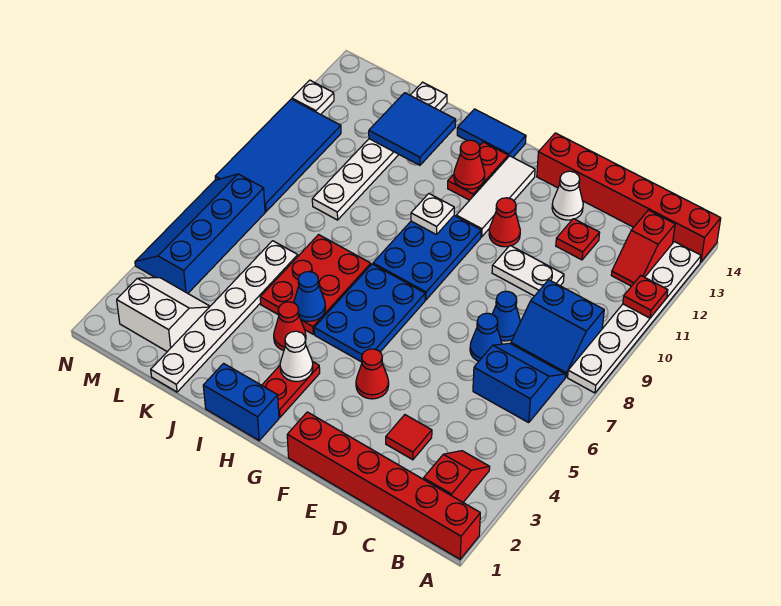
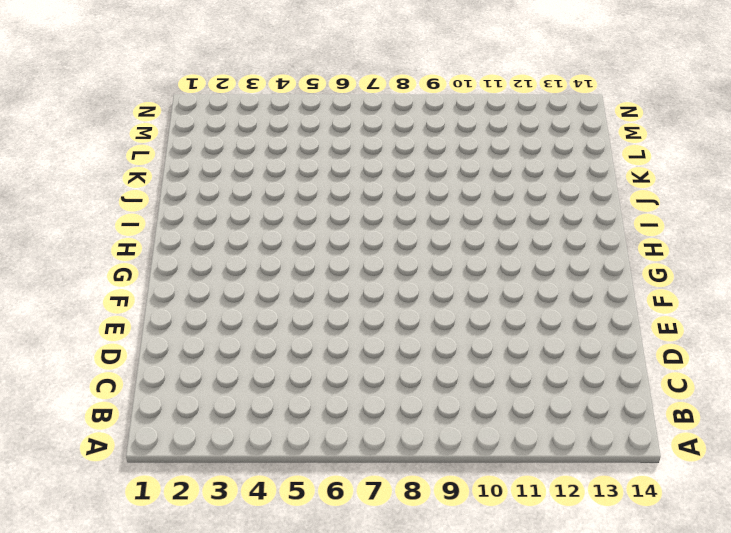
none -> red brick A1:F1 level 1
none -> white plate A8:A13 level 1
none -> red brick A14:F14 level 1
none -> red slope B2:B3 level 1 top 2

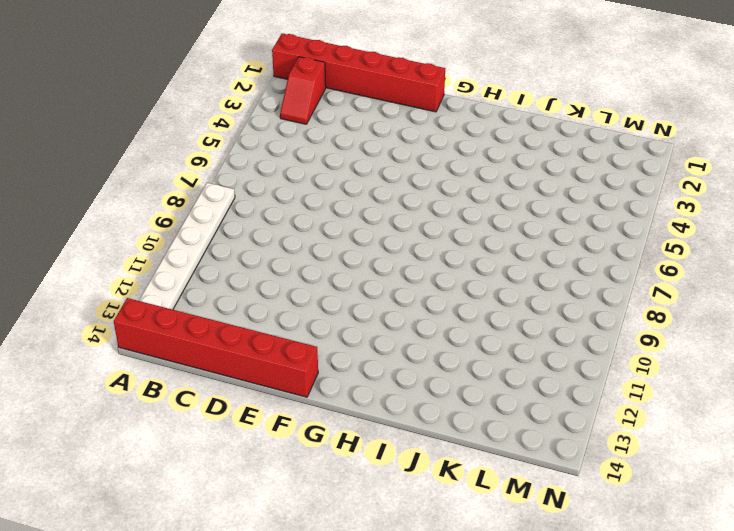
none -> blue slope B6:C7 level 1 top 6
none -> blue slope B8:C9 level 1 top 9
none -> red slope B12:B13 level 1 top 13
none -> red tile D3 level 1

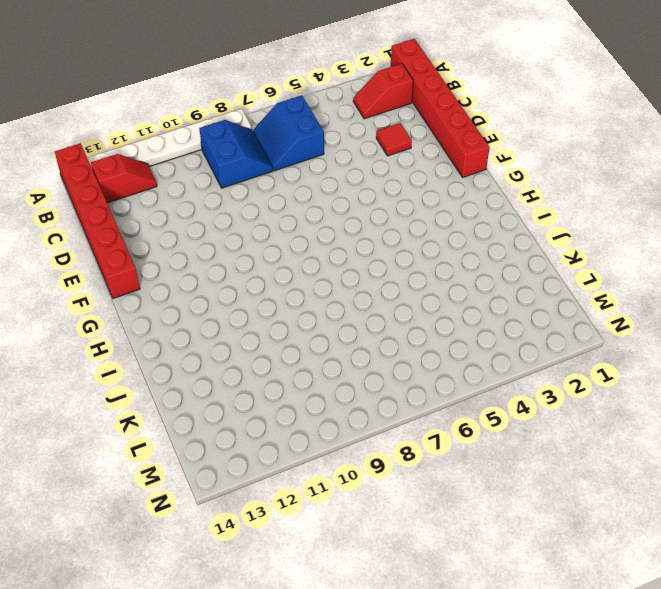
none -> blue cone D7 level 1
none -> blue cone D8 level 1
none -> white plate D10:E10 level 1
none -> red plate D12 level 1

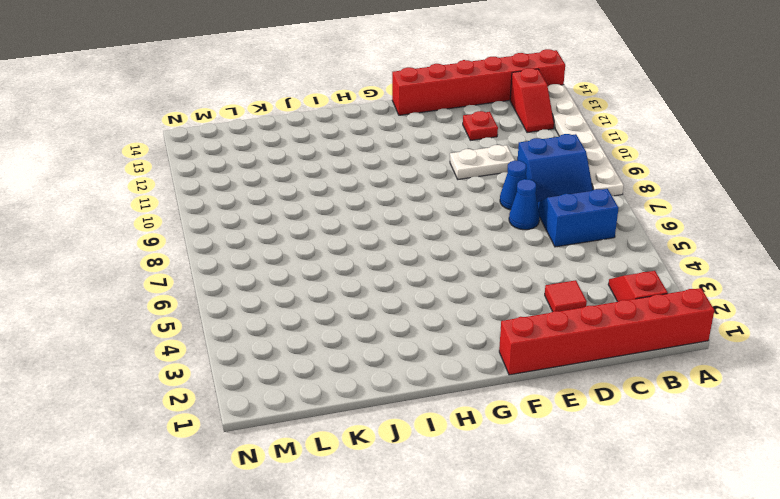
none -> white cone E13 level 1
none -> red cone F4 level 1
none -> red cone F11 level 1
none -> blue plate G5:H7 level 1

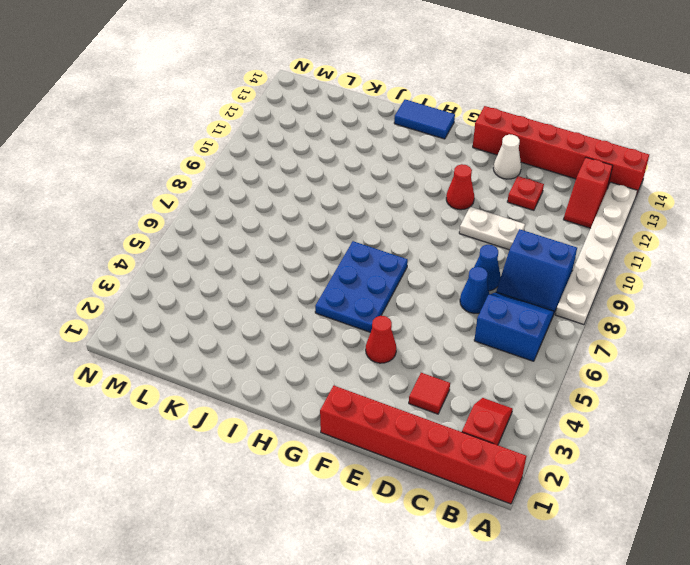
none -> blue plate G8:H10 level 1
none -> white tile G11:G13 level 1
none -> blue brick H1:I1 level 1
none -> red plate H2:H3 level 1

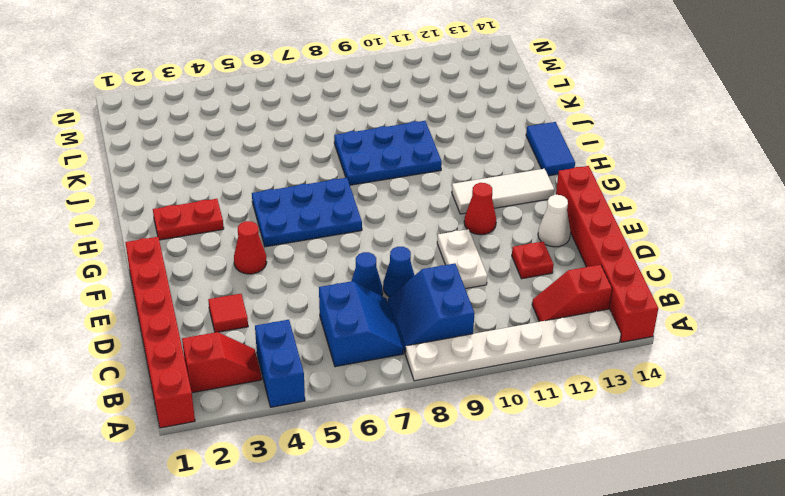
blue brick A4:B4 level 1 -> blue brick H1:I1 level 1
blue plate I8:J10 level 1 -> blue plate G8:H10 level 1
none -> red plate H12:H13 level 1
none -> red cone I4 level 1
none -> red plate I5:J7 level 1
none -> white plate K1:K6 level 1

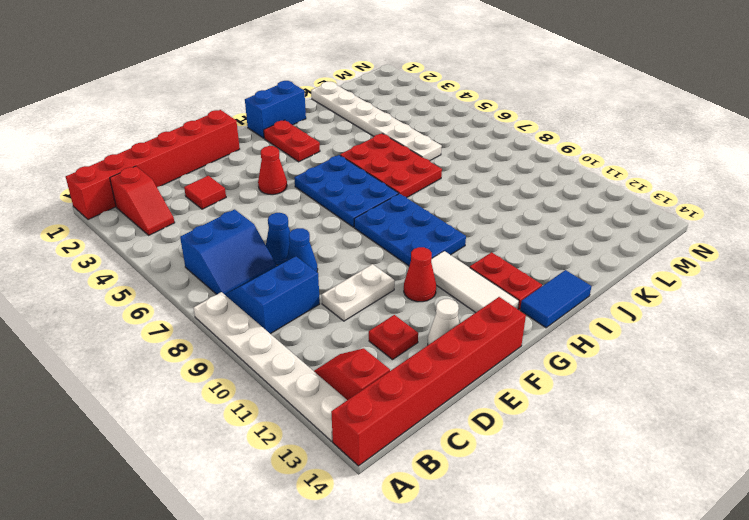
none -> red cone I4 level 1
none -> white plate K9:K14 level 1
none -> white slope L2:M3 level 1 top 2
none -> blue slope M4:N7 level 1 top M

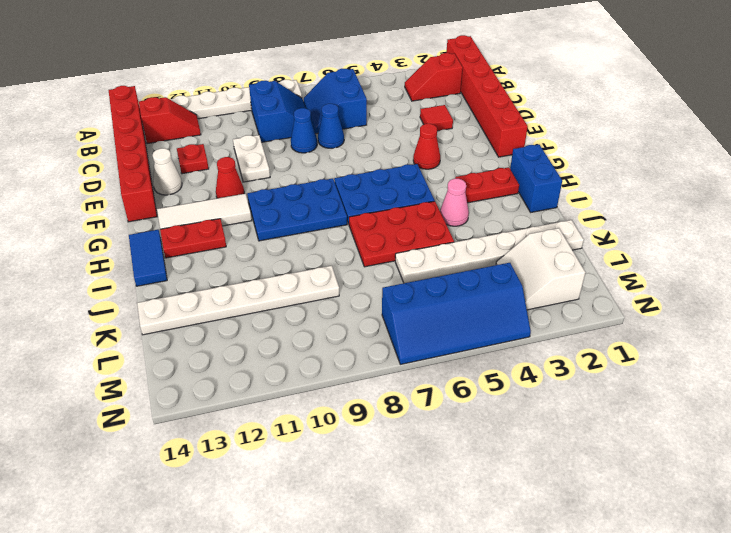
pink cone I4 level 1 -> red cone I4 level 1
none -> blue tile M8:N11 level 1
none -> white plate N12 level 1
none -> red plate A11 level 2
none -> white cone H3 level 2

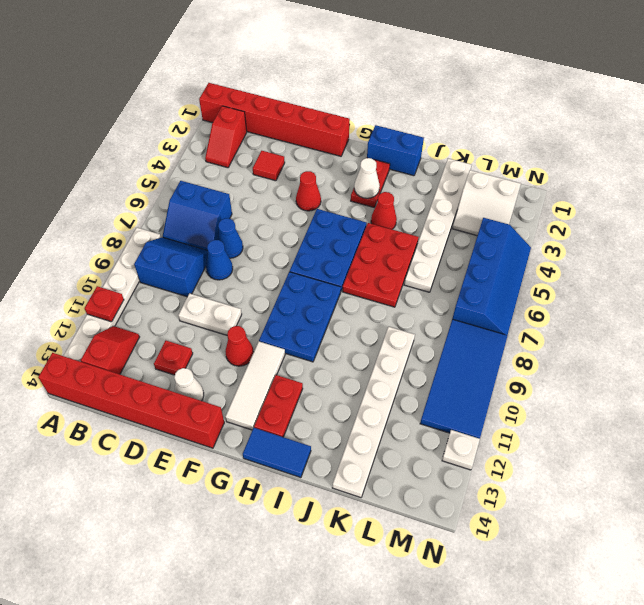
none -> white plate H10 level 2
none -> red cone H12 level 2
none -> blue cone I5 level 2
none -> blue tile J12:K13 level 2

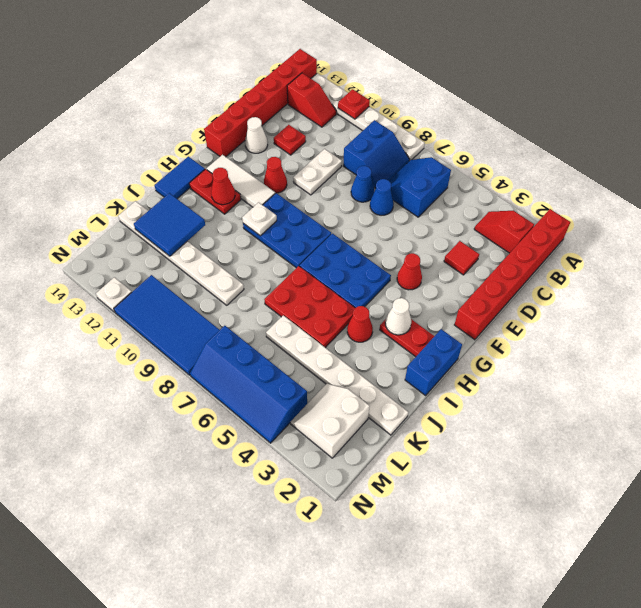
none -> blue cone I5 level 2

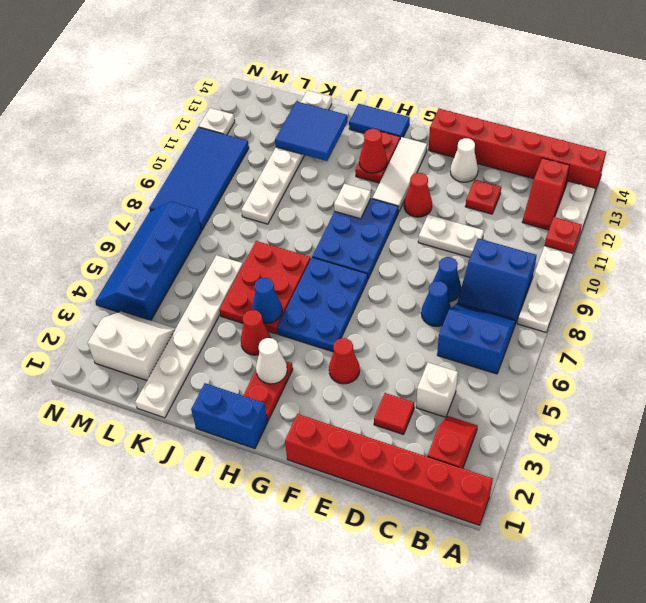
white brick C4 level 1 -> none

